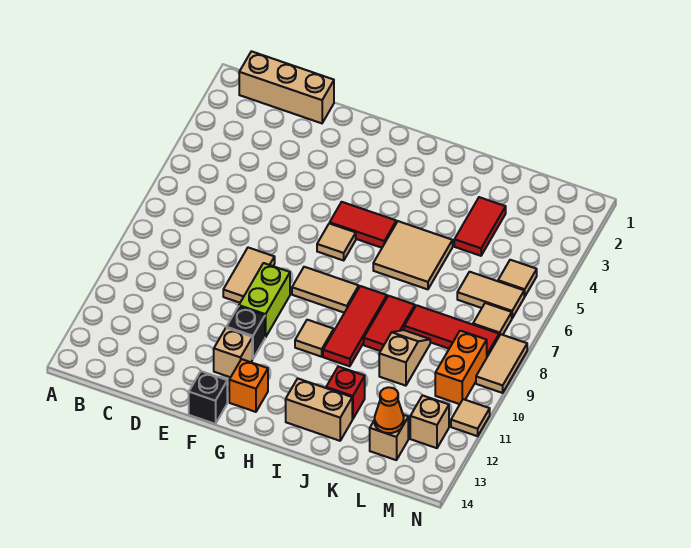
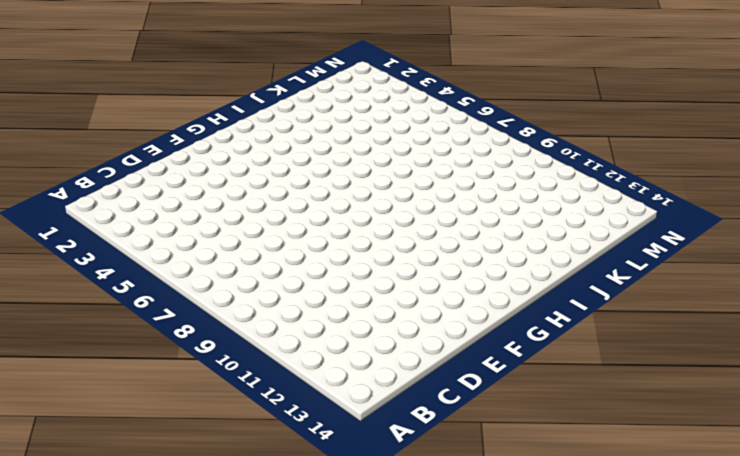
none -> tan brick B1:D1 level 1
none -> tan tile E8:E9 level 1
none -> lime brick F9:F10 level 1

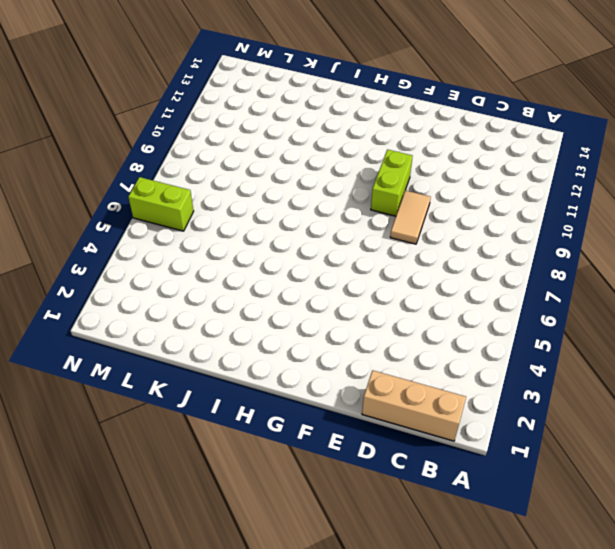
lime brick M6:N6 level 1 -> tan tile L6:M6 level 1
none -> black brick F11 level 1
none -> tan brick F12 level 1
none -> black brick F14 level 1

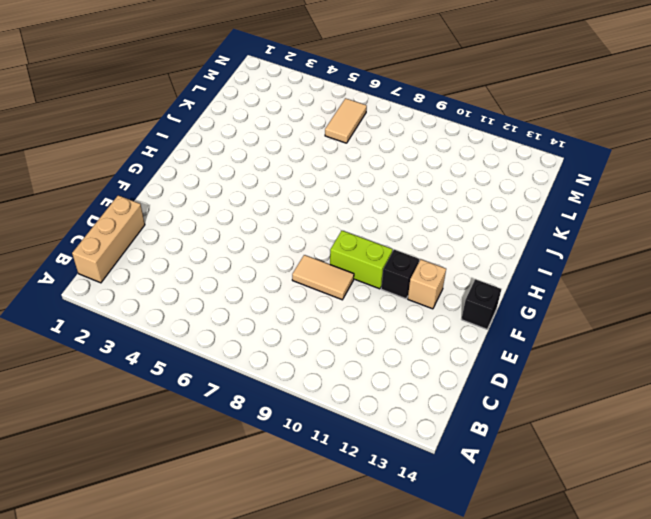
none -> red tile G5:H5 level 1
none -> tan tile G6 level 1
none -> tan tile G8:H8 level 1

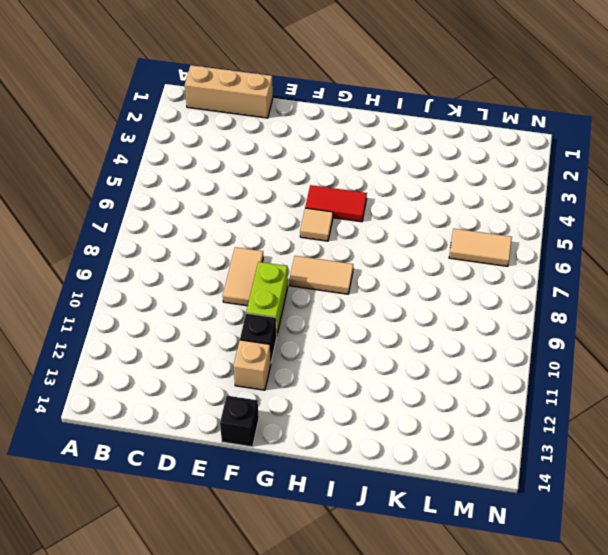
none -> orange brick G13 level 1
none -> tan tile H10 level 1
none -> tan tile I5:J6 level 1

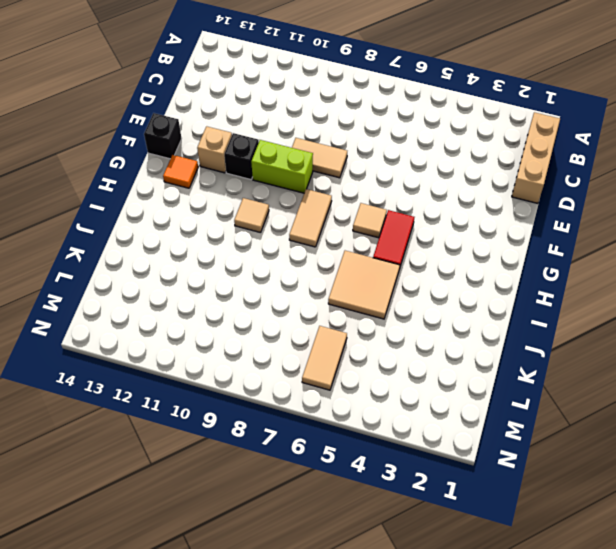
orange tile G13 level 1 -> orange brick G13 level 1
none -> red tile I8:I10 level 1
none -> tan brick I13:J13 level 1
none -> red tile J8:J9 level 1

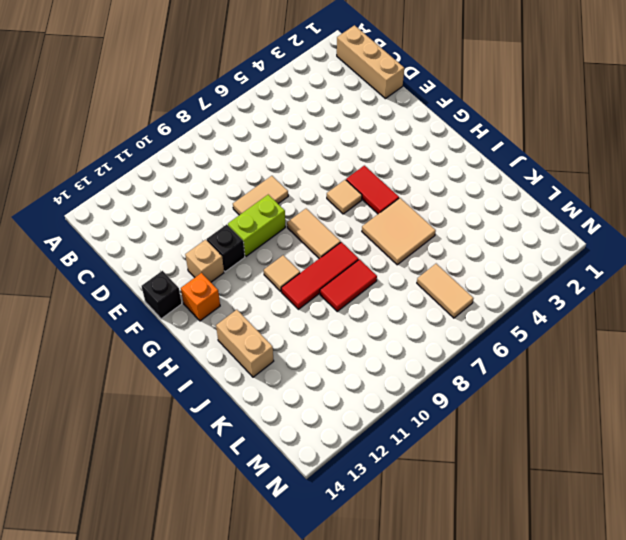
none -> red brick J12 level 1
none -> red tile K3:K4 level 1
none -> red tile K8:M8 level 1

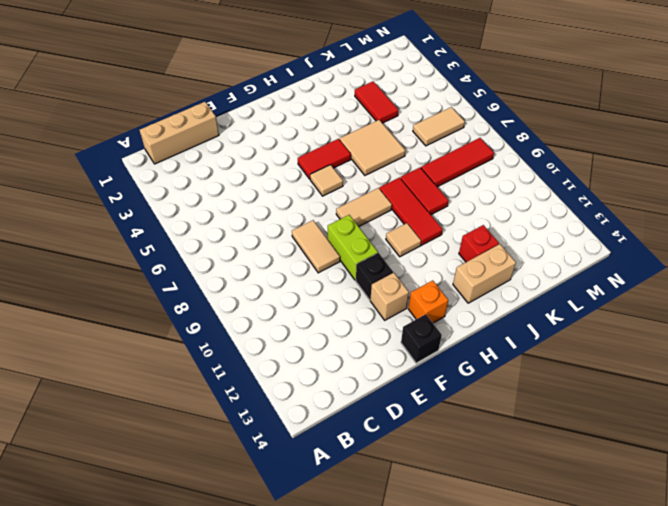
none -> tan slope K9:K10 level 1 top 10
none -> tan brick L13 level 1
none -> tan tile M5 level 1

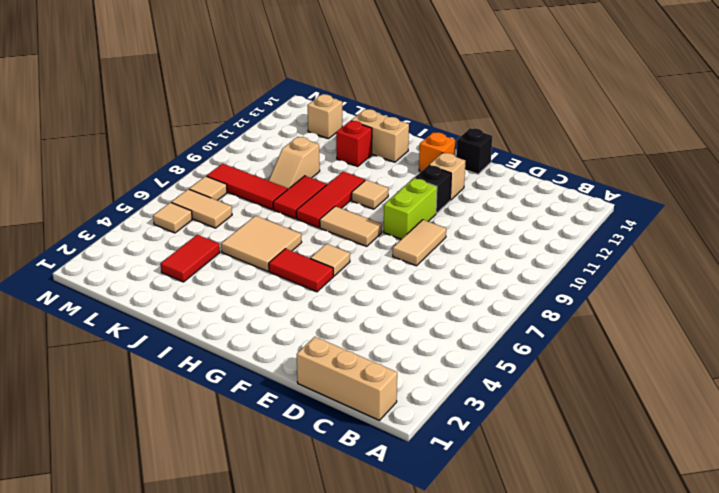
none -> orange brick M9:M10 level 1
none -> tan brick M12 level 1
none -> tan tile N8:N9 level 1

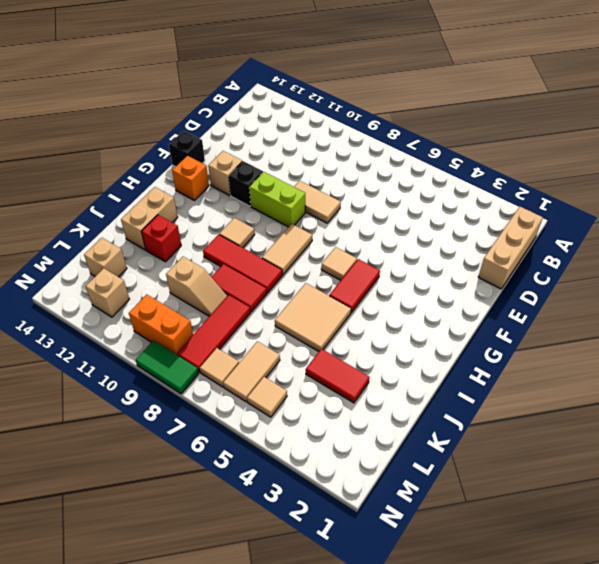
green tile N8:N9 level 1 -> tan tile N8:N9 level 1
none -> tan tile N11 level 1
none -> orange cone L13 level 2

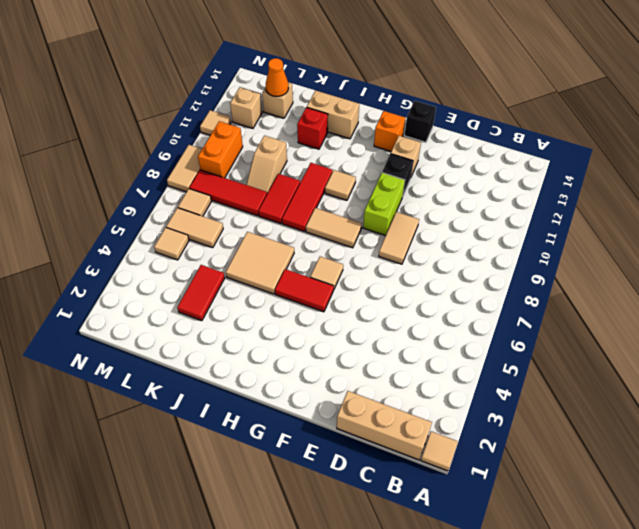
tan tile A1 level 1 -> none

